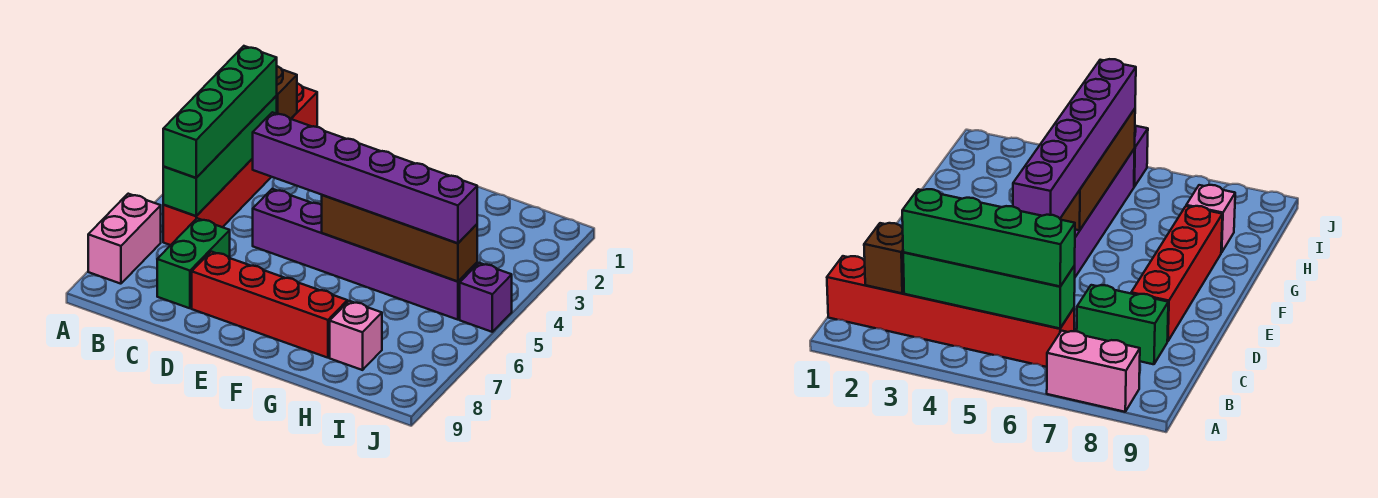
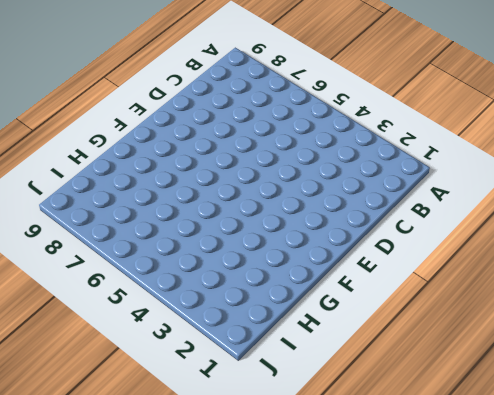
none -> pink brick A7:A8 level 1
none -> red brick B1:B6 level 1
none -> green brick C7:C8 level 1

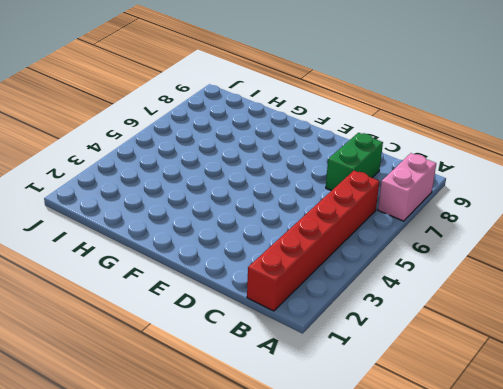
none -> purple brick D5:I5 level 1
none -> red brick D8:G8 level 1
none -> pink brick H8 level 1

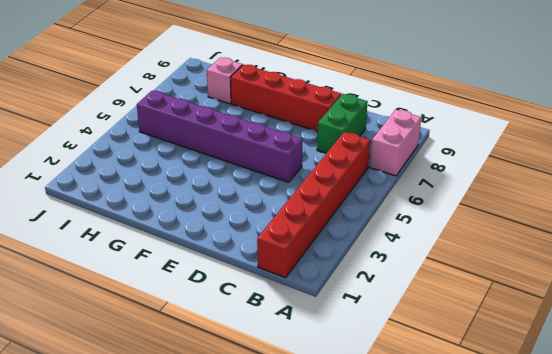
none -> purple brick J5 level 1
none -> brown brick B2 level 2
none -> green brick B3:B6 level 2

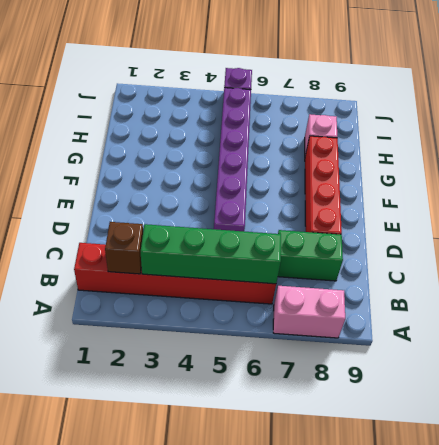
none -> brown brick F5:I5 level 2
none -> green brick B3:B6 level 3
none -> purple brick D5:I5 level 3

